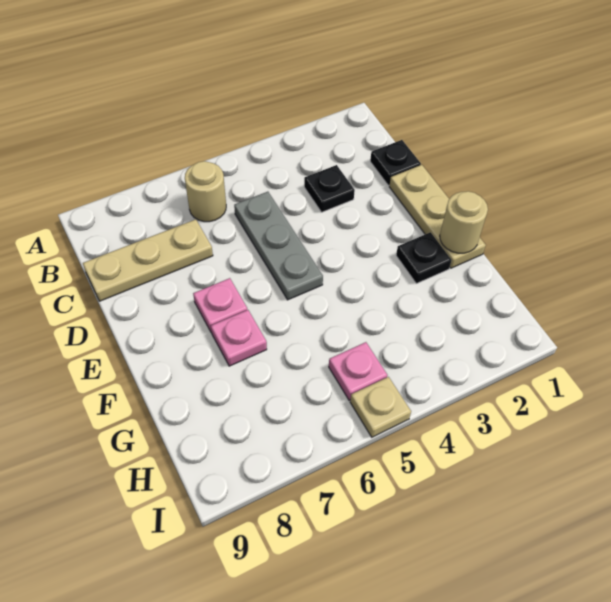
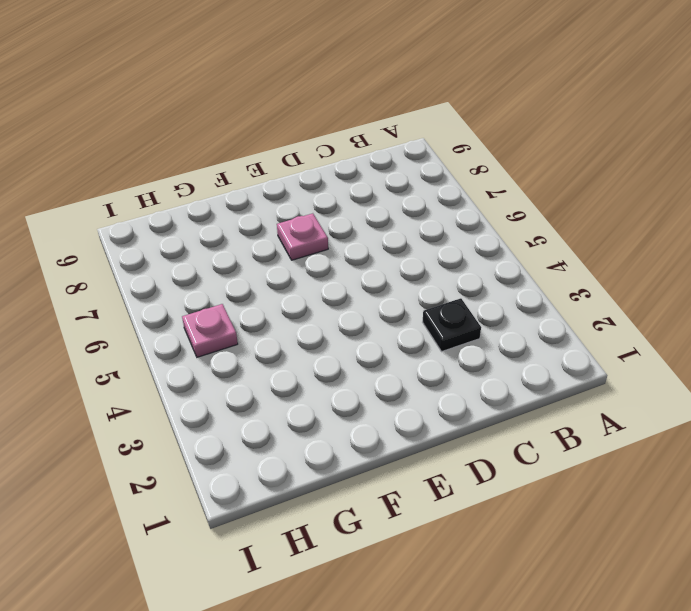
none -> tan round brick B6 level 1
none -> black plate C1 level 1
none -> grey plate C5:E5 level 1

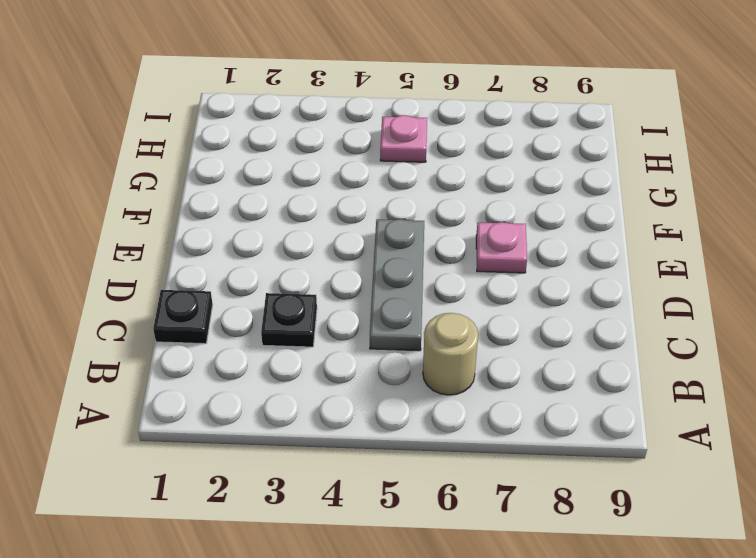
none -> tan plate C7:C9 level 1
none -> tan plate D1:F1 level 1
none -> black plate F2 level 1

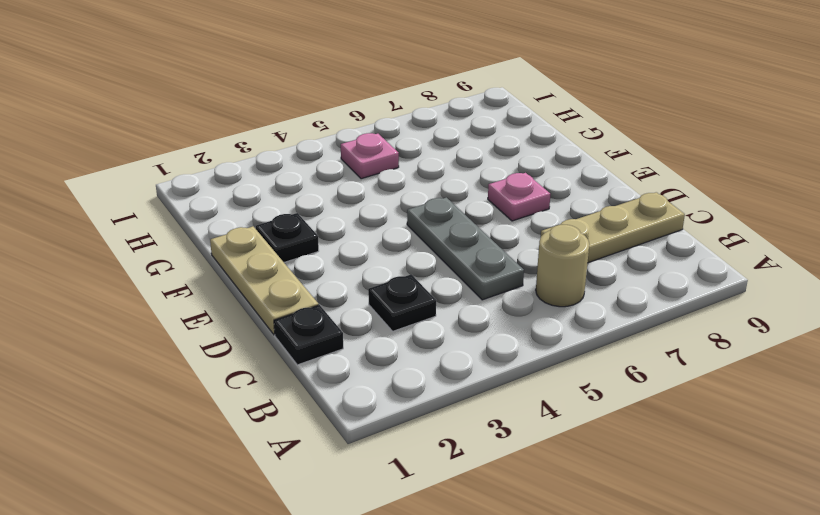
none -> pink plate F7 level 1
none -> tan plate I5 level 1
none -> tan round brick F1 level 2

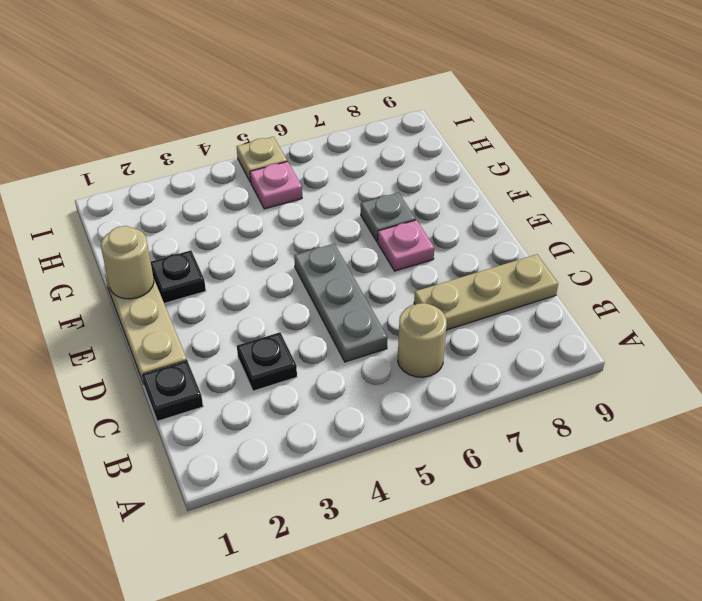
grey plate F7 level 1 -> pink plate F7 level 1

